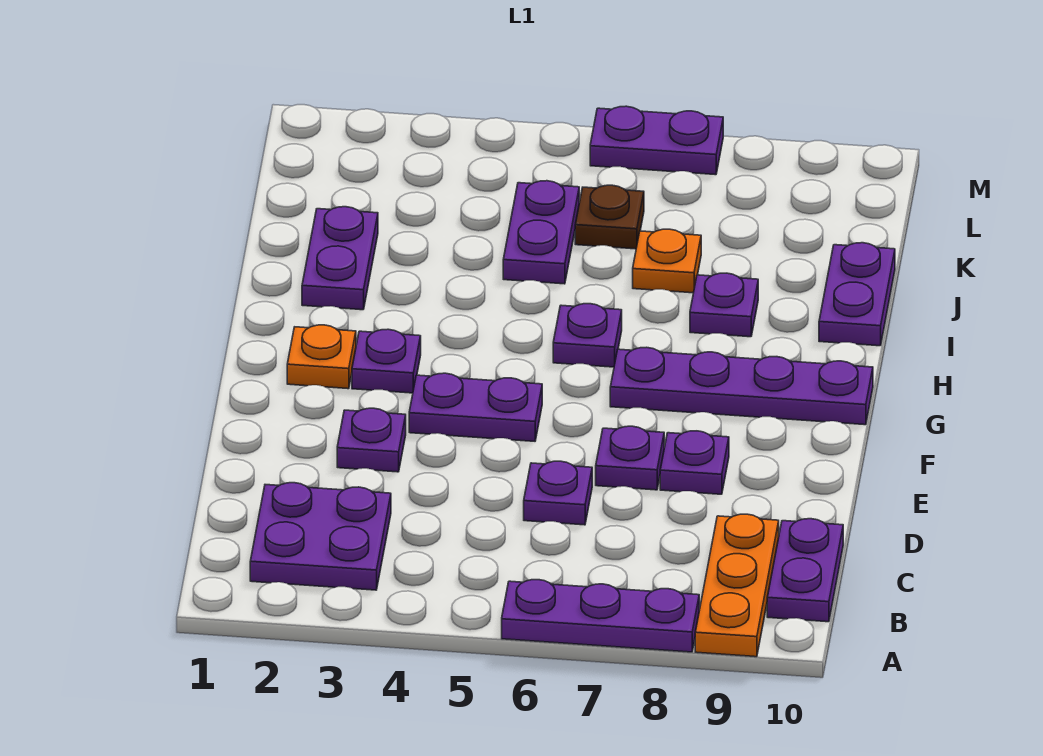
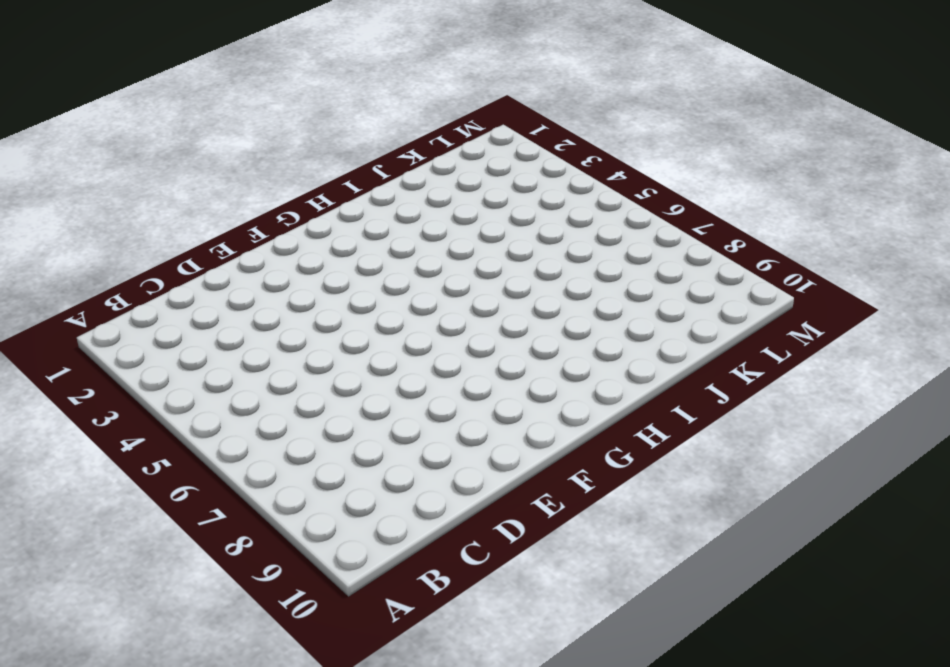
none -> purple plate A6:A8 level 1
none -> orange plate A9:C9 level 1
none -> purple plate B2:C3 level 1

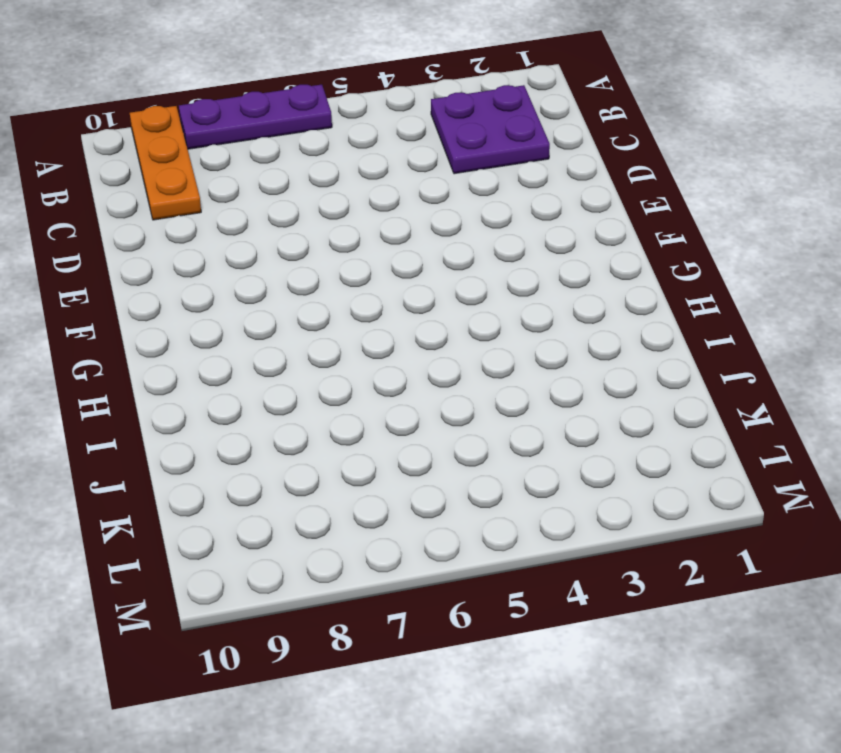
none -> purple plate B10:C10 level 1
none -> purple plate D6 level 1
none -> purple plate E3 level 1

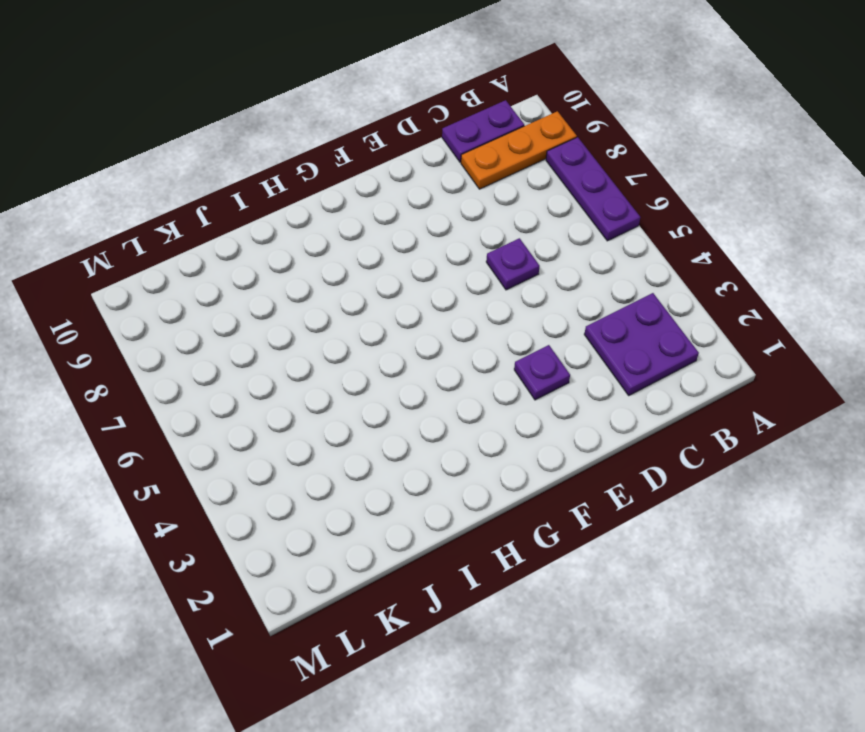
none -> purple plate E7 level 1
none -> purple plate E8 level 1
none -> purple plate F4:F5 level 1

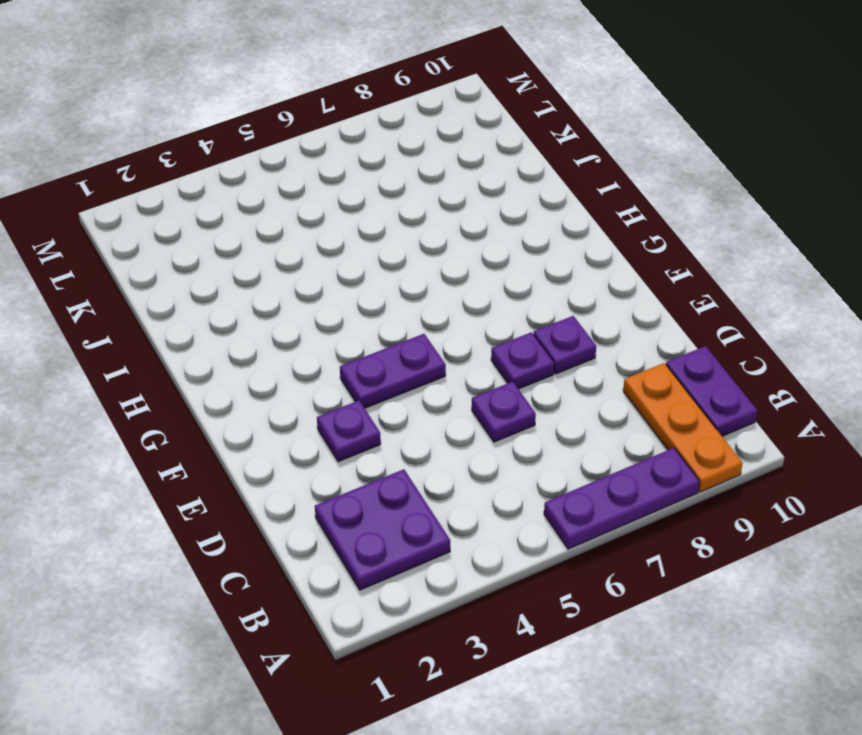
none -> orange plate G2 level 1
none -> purple plate G3 level 1
none -> purple plate G7:G10 level 1

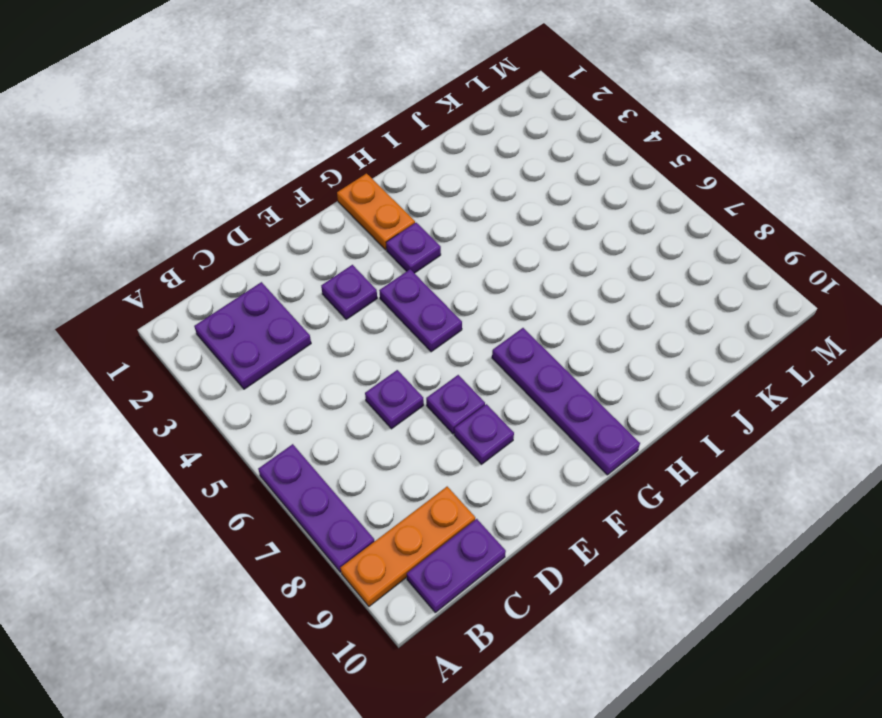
orange plate G1:G2 level 1 -> orange plate G2 level 1
none -> purple plate H6 level 1
none -> purple plate I2:J2 level 1
none -> purple plate I8 level 1

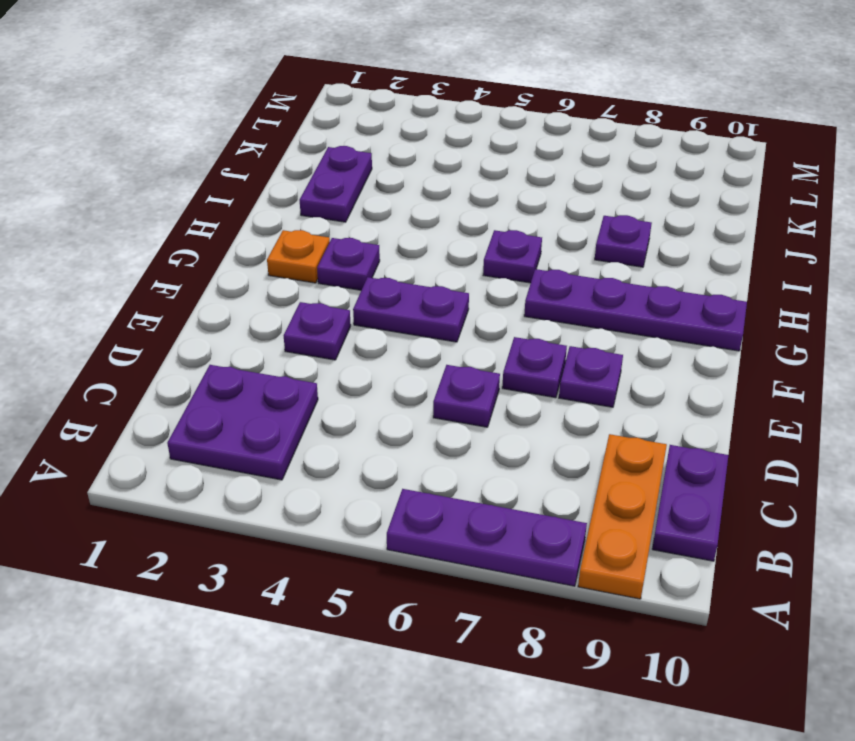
none -> purple plate I10:J10 level 1
none -> purple plate J5:K5 level 1
none -> orange plate J7 level 1

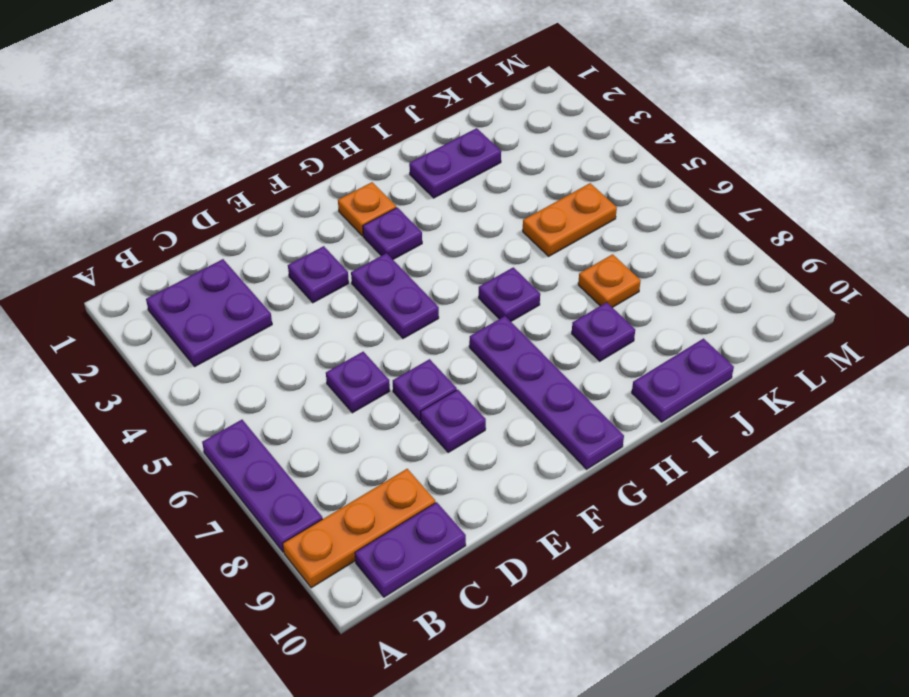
orange plate J5:K5 level 1 -> purple plate J5:K5 level 1
none -> brown plate K6 level 1
none -> purple plate M6:M7 level 1

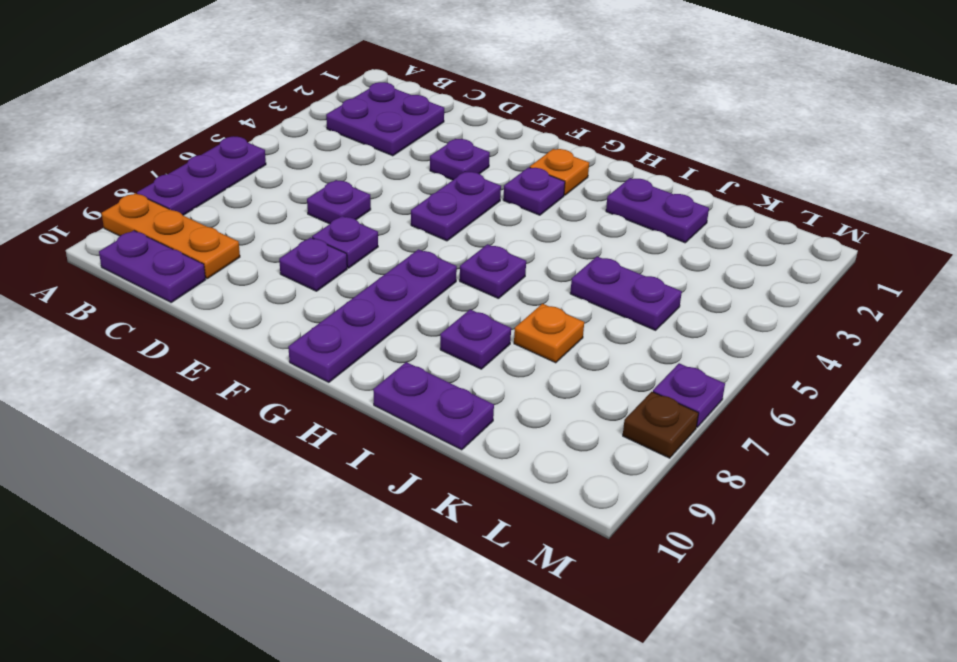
purple plate M7 level 1 -> purple plate M6:M7 level 1
brown plate M8 level 1 -> brown plate K6 level 1

